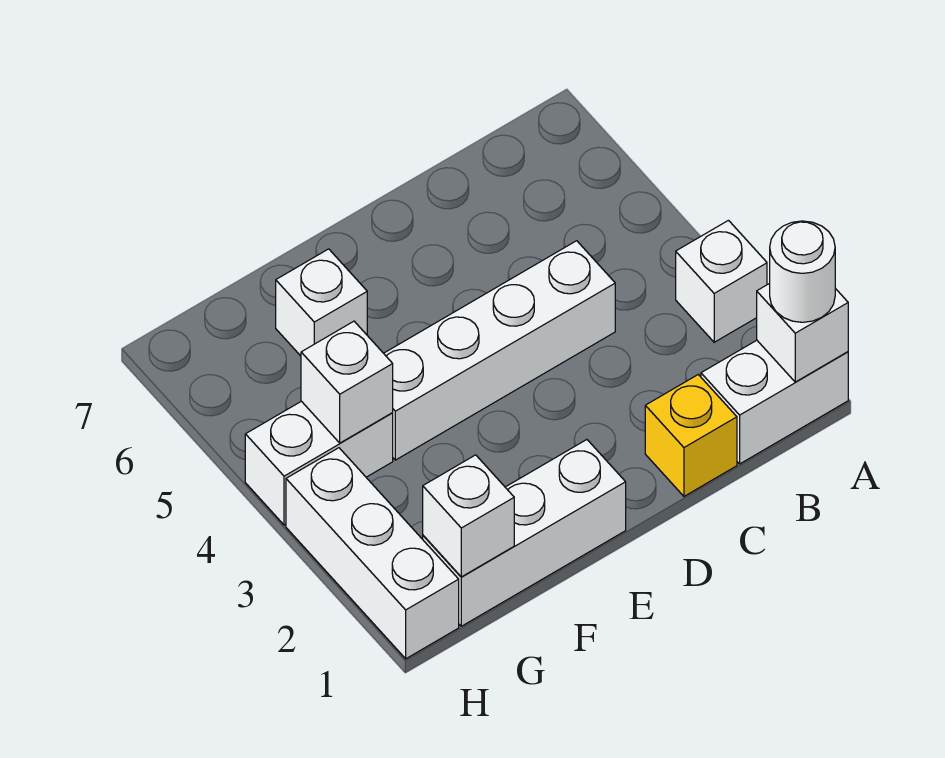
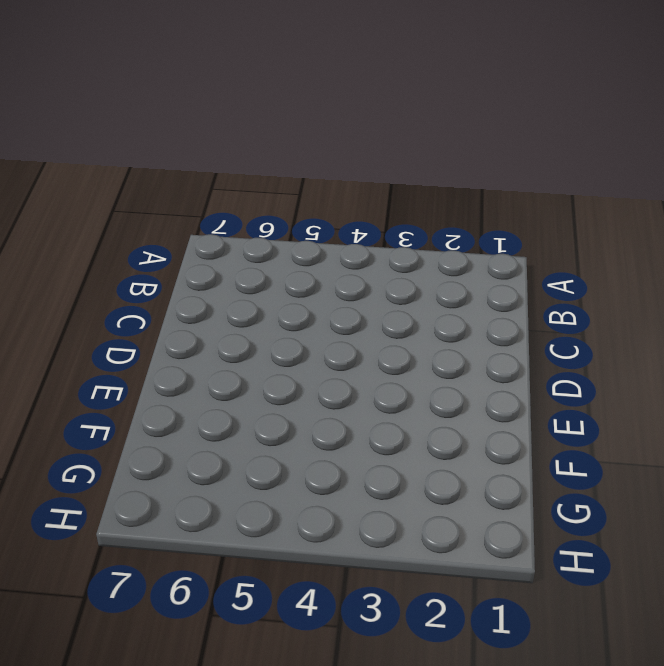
none -> white brick A1:B1 level 1
none -> white brick A3 level 1
none -> yellow brick C1 level 1

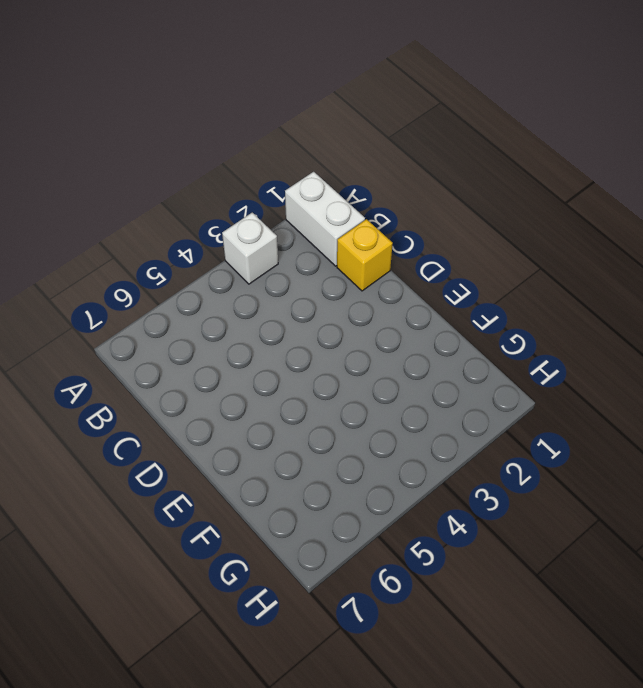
none -> white brick C4:F4 level 1
none -> white brick E1:G1 level 1
none -> white brick F6 level 1

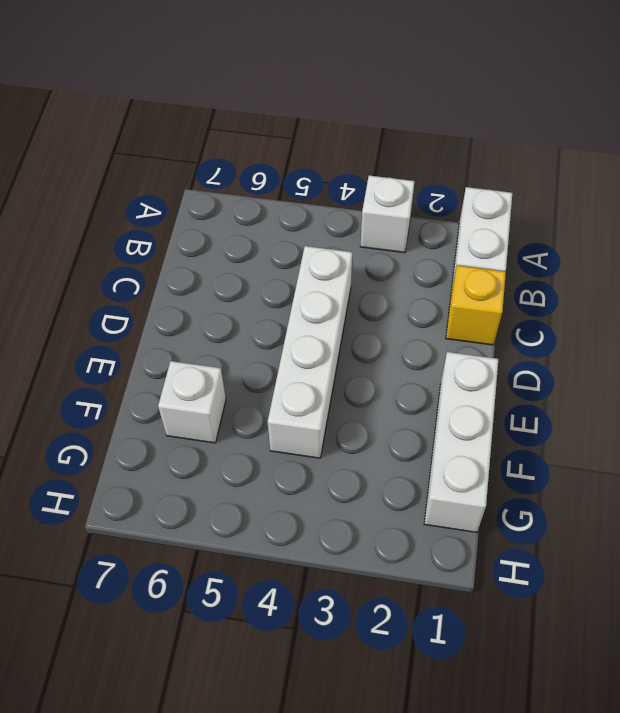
none -> white brick G4:H4 level 1
none -> white brick H1:H3 level 1
none -> white brick A1 level 2

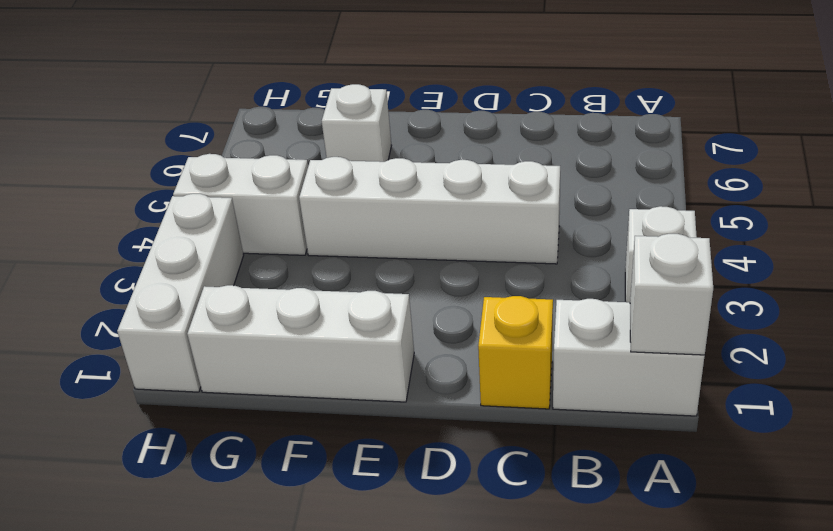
none -> white brick G1 level 2
none -> white brick G4 level 2
none -> white round brick A1 level 3

